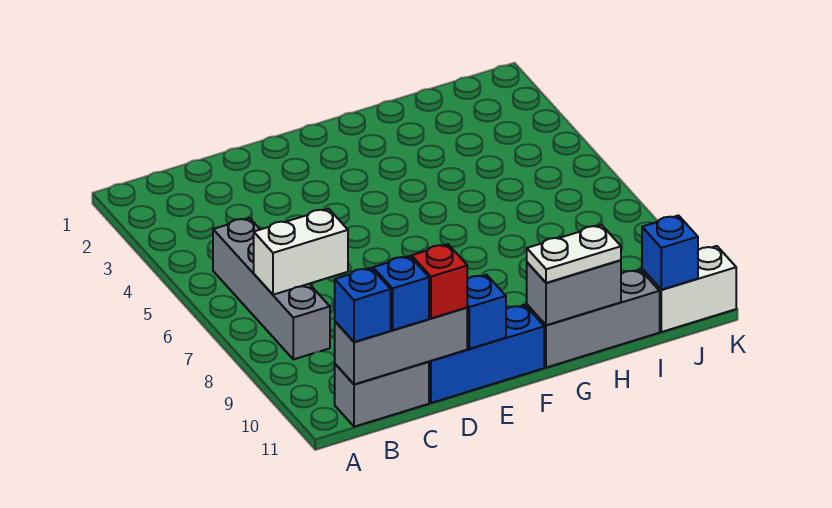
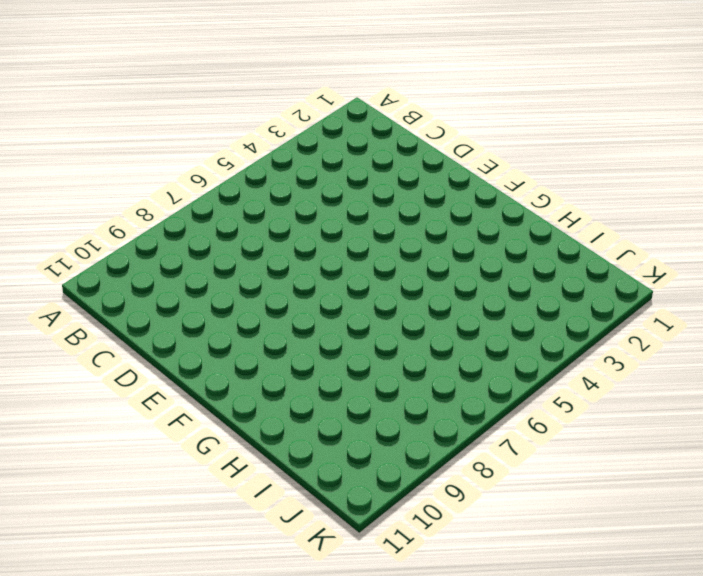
none -> grey brick B5:B8 level 1
none -> grey brick B11:C11 level 1
none -> blue brick D11:F11 level 1

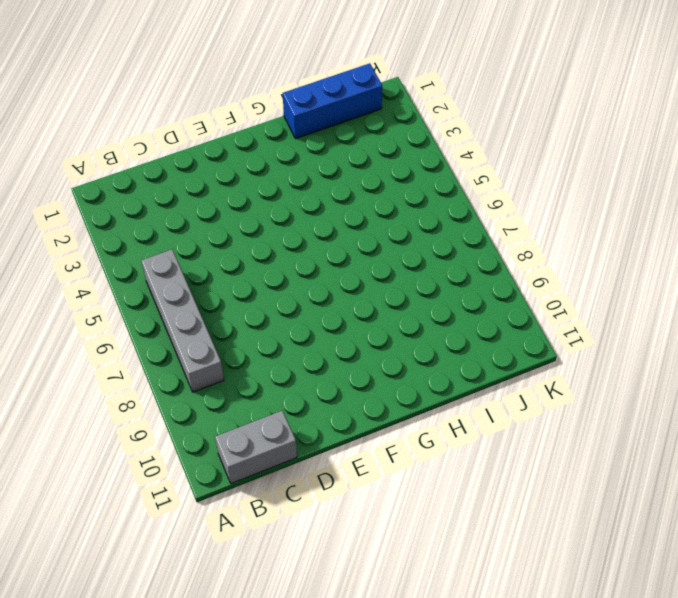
blue brick H1:J1 level 1 -> blue brick D11:F11 level 1
none -> grey brick G11:I11 level 1
none -> white brick J11:K11 level 1
none -> white brick B7:C7 level 2

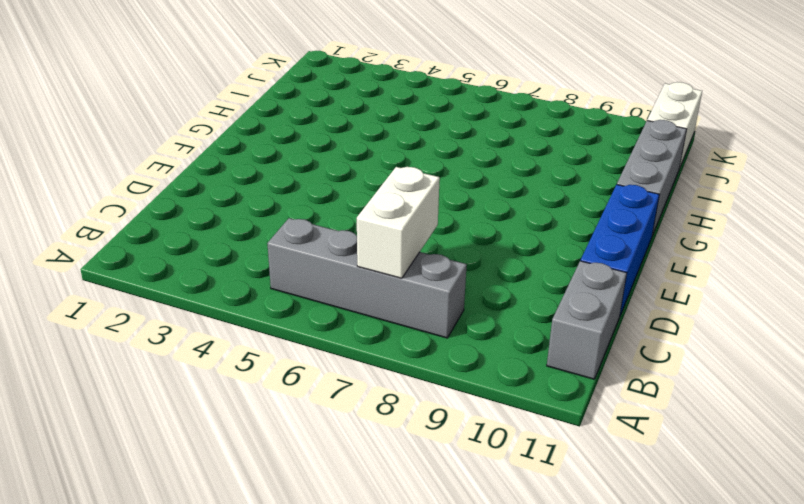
none -> grey brick B11:D11 level 2
none -> blue brick E11 level 2
none -> grey brick G11:H11 level 2

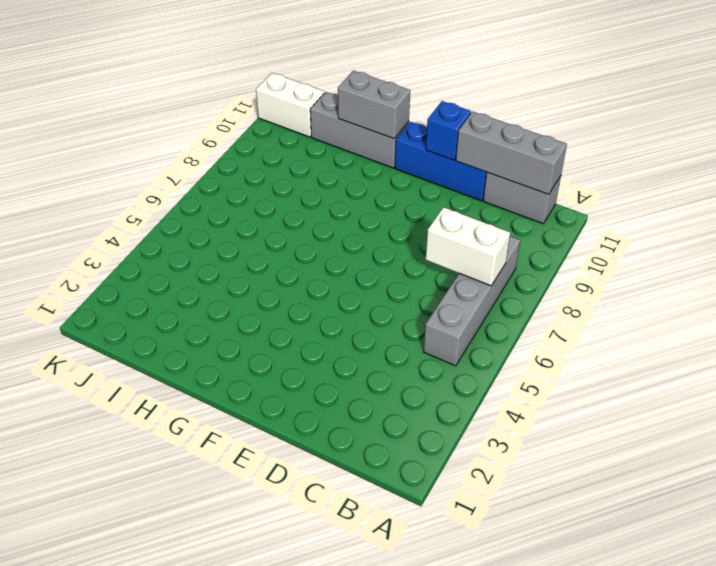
none -> blue brick J11 level 2
none -> blue brick B11 level 3
none -> blue brick C11 level 3

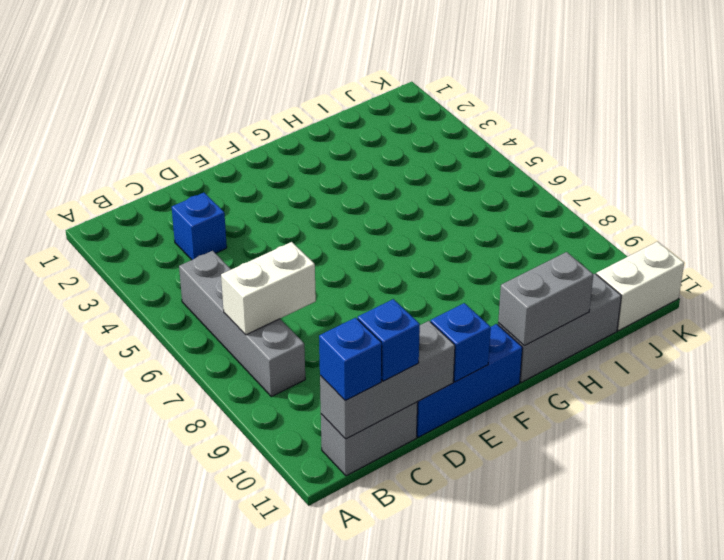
blue brick C3 level 1 -> blue brick J11 level 2
none -> red brick D11 level 3
none -> white plate G11:H11 level 3

